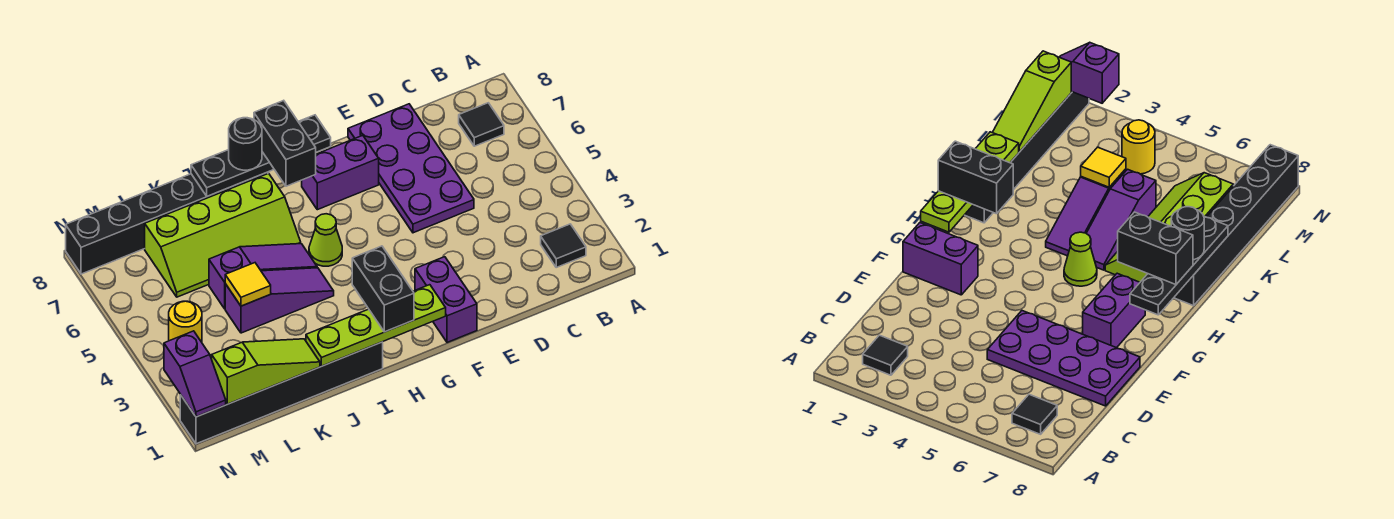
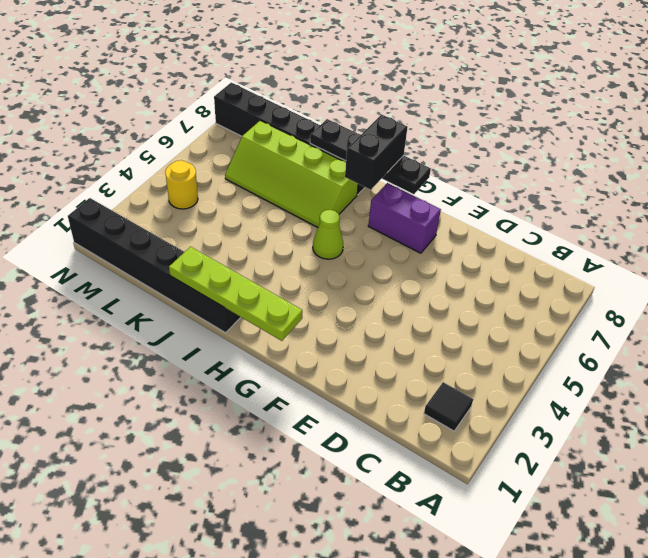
none -> black tile B7 level 1
none -> purple plate D5:E8 level 1
none -> purple brick F1:F2 level 1

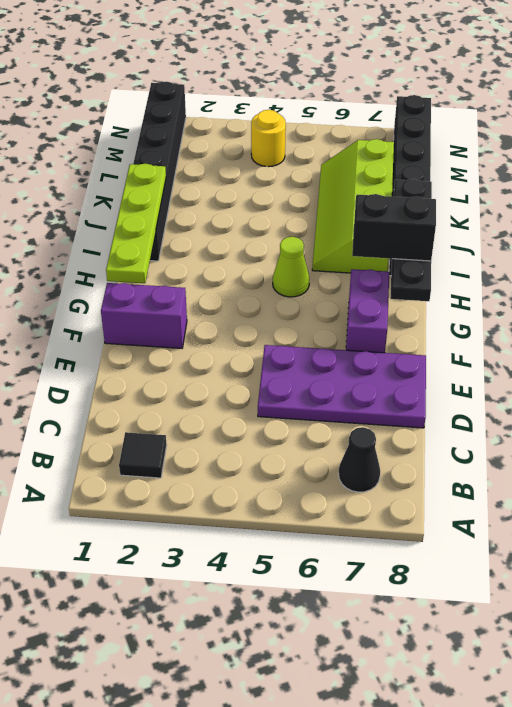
black cone B7 level 1 -> black tile B7 level 1
none -> purple slope I4:K4 level 1 top K
none -> purple slope I5:K5 level 1 top K
none -> lime slope K1:M1 level 2 top M

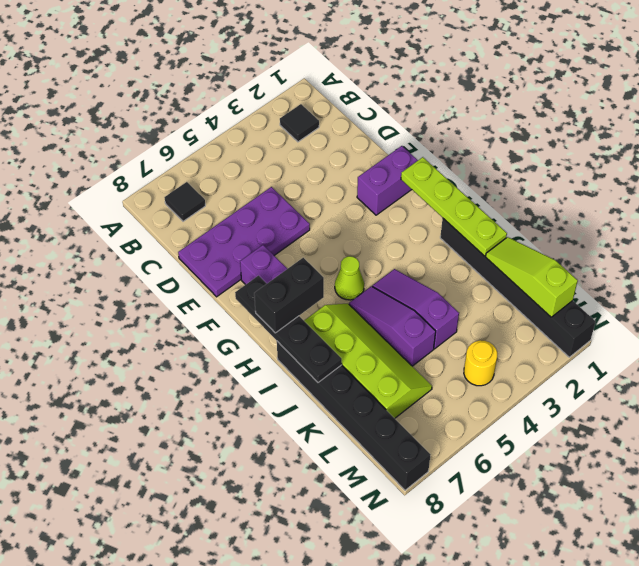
none -> yellow tile K4 level 2
none -> purple slope N1:N2 level 2 top 2
none -> black brick H1:H2 level 3

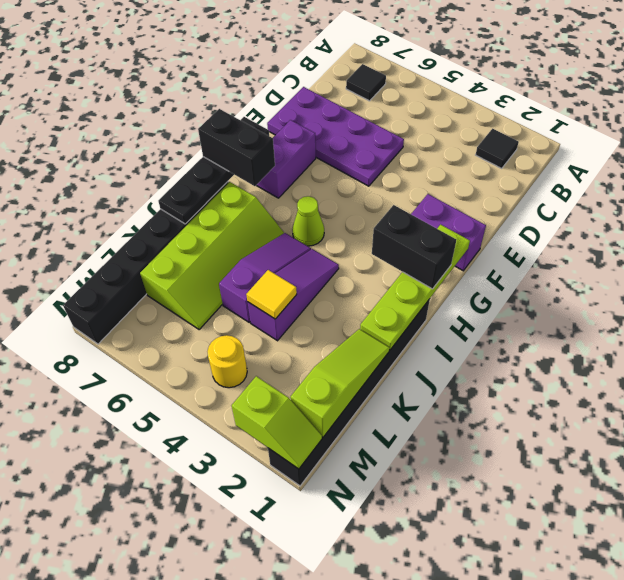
lime slope N1:N2 level 2 top 2 -> purple slope N1:N2 level 2 top 2
none -> black round brick I8 level 3

